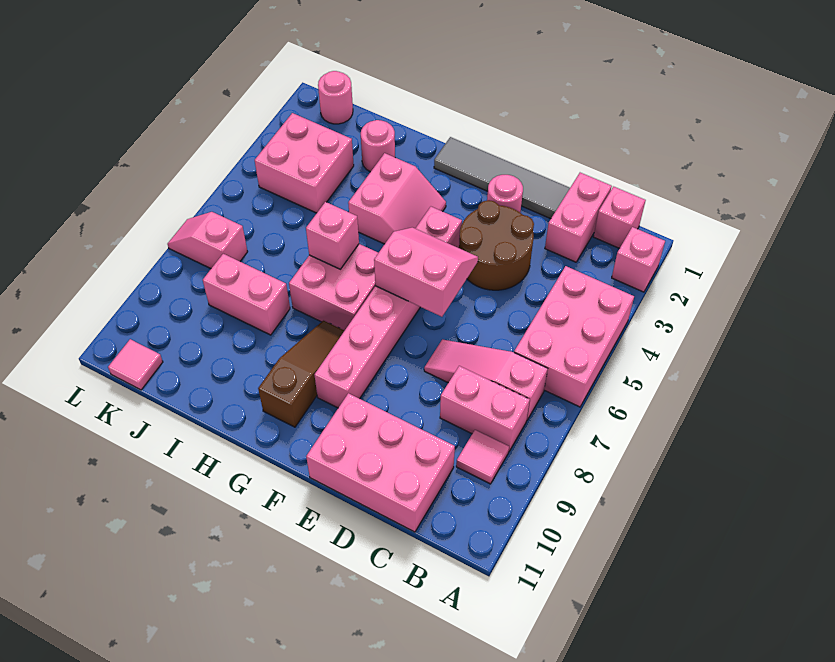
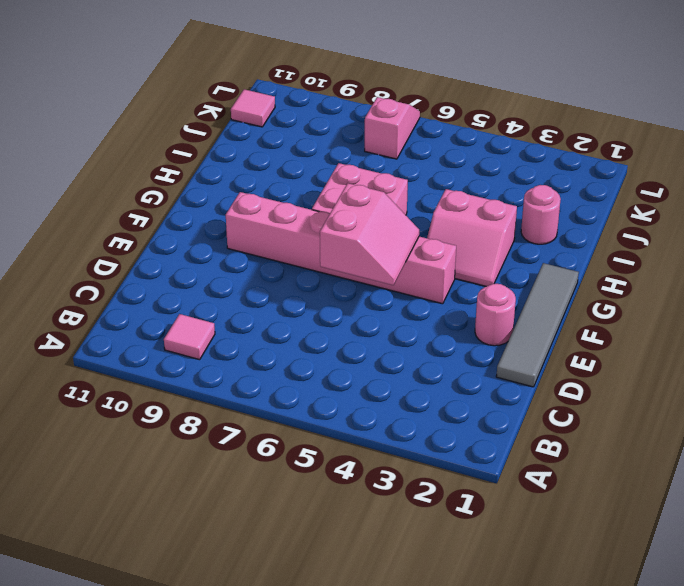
none -> pink brick A2 level 1
none -> pink brick A4:B6 level 1
none -> pink brick B1 level 1

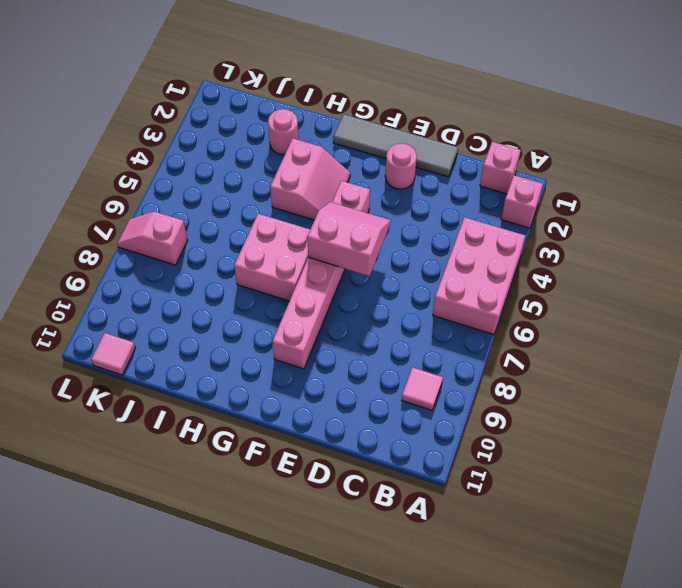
none -> pink slope B7:D7 level 1 top B
none -> pink brick B8:C8 level 1
none -> pink brick C1:C2 level 1

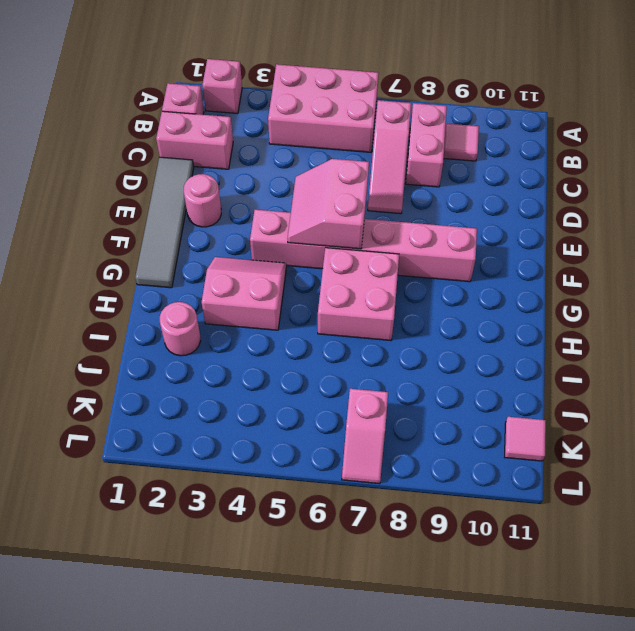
none -> pink brick C10:E11 level 1
none -> brown round brick D3:E4 level 1
none -> brown slope G8:G10 level 1 top 10

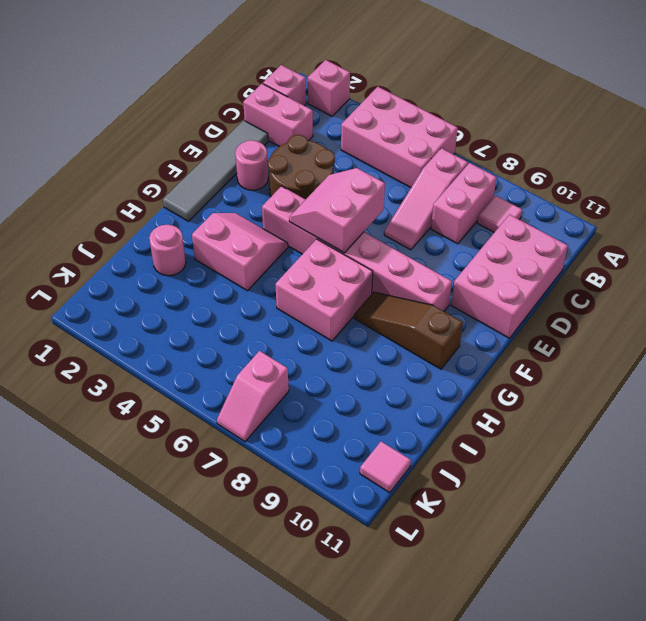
none -> pink brick I8:J8 level 1
none -> pink brick J3:K4 level 1
none -> pink round brick K1 level 1

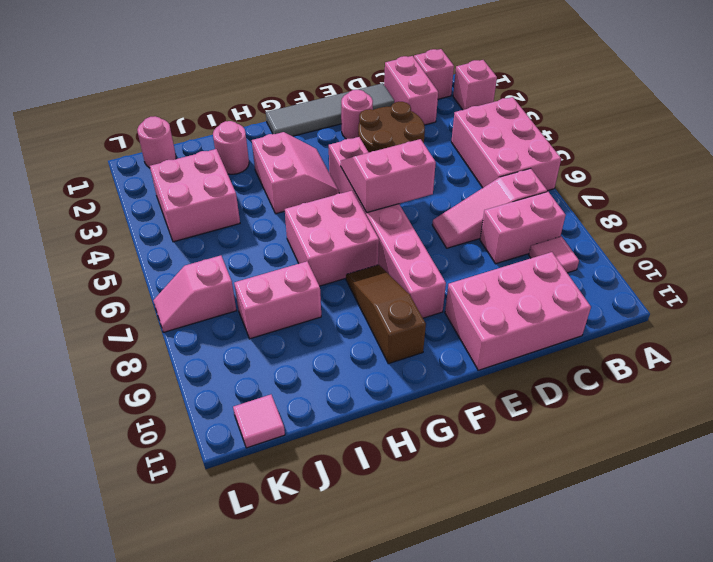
none -> pink brick H6 level 2

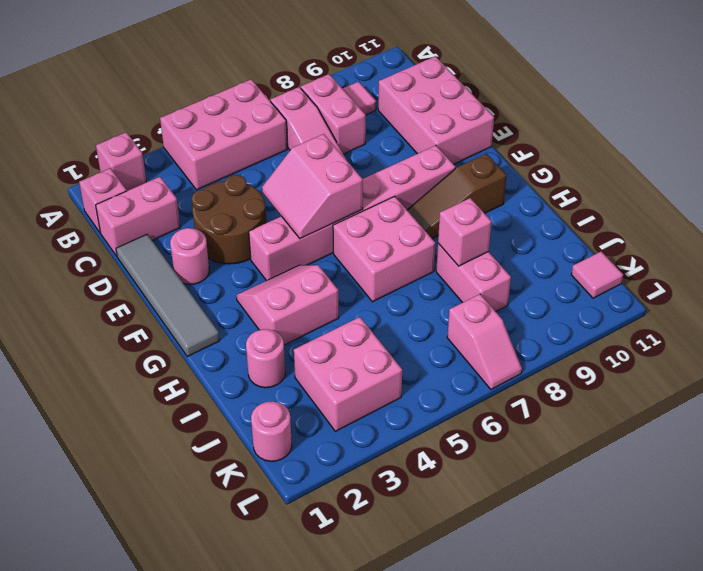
pink brick I8 level 2 -> pink brick H6 level 2

